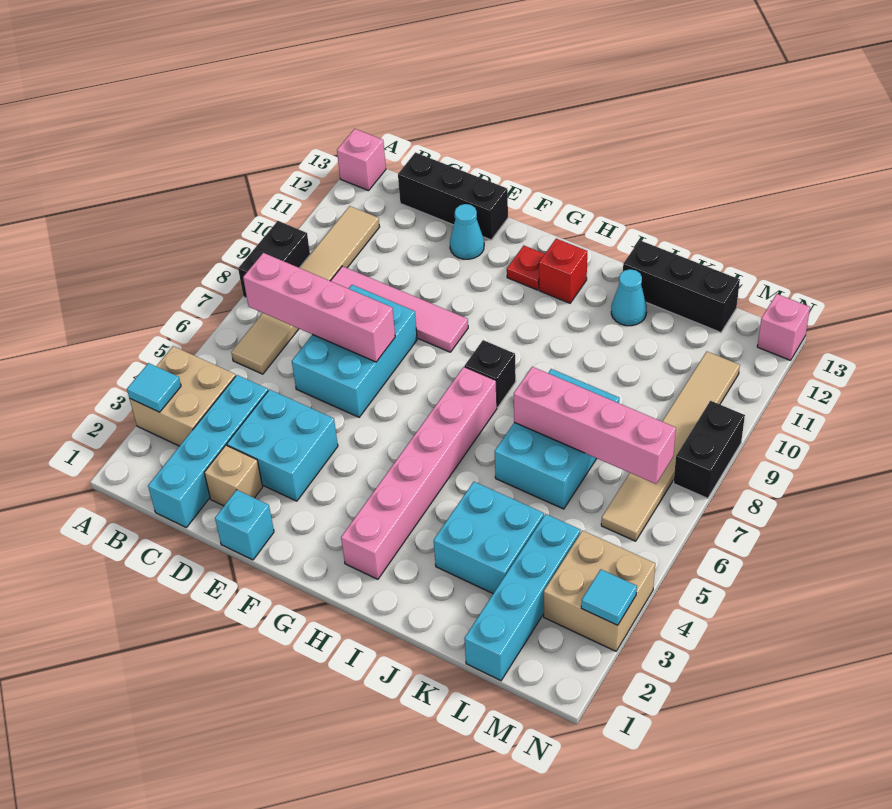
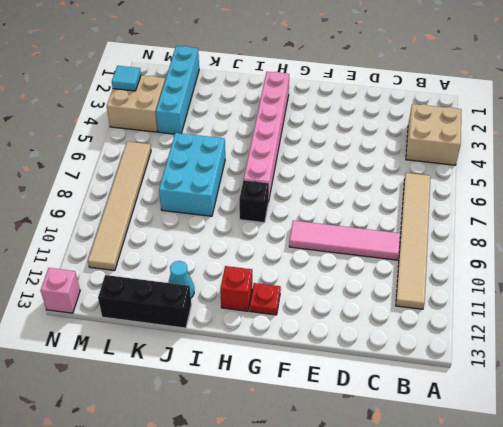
none -> black brick A8:A9 level 1
none -> pink brick A13 level 1
none -> cyan brick C1:C4 level 1

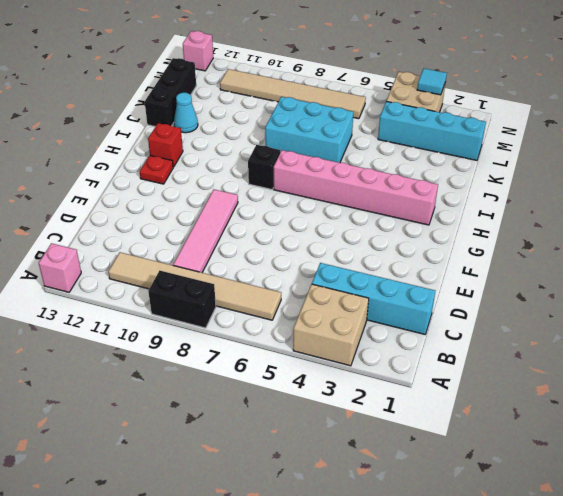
none -> black brick C13:E13 level 1
none -> tan brick D2 level 1
none -> cyan brick D3:E4 level 1

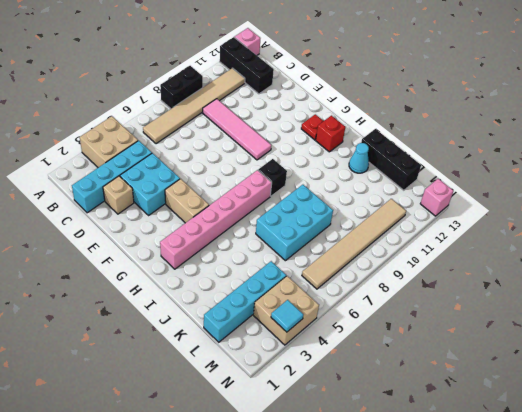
black brick A12:C12 level 1 -> black brick C13:E13 level 1
tan brick F4:G4 level 1 -> none
none -> cyan brick D6:E8 level 1
none -> cyan brick E1 level 1
none -> cyan cone E12 level 1

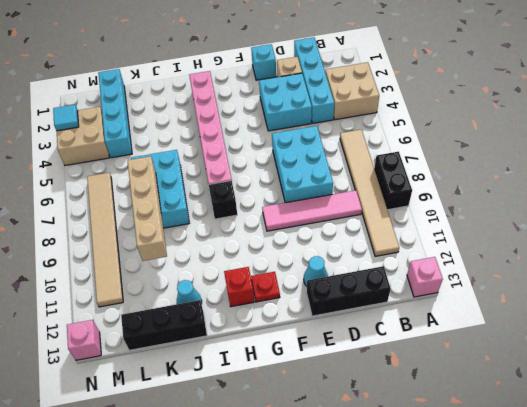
tan brick K7:K10 level 2 -> pink brick J7:M7 level 2
none -> cyan brick J3:K4 level 1
none -> black brick N8:N9 level 1
none -> cyan tile A3 level 2

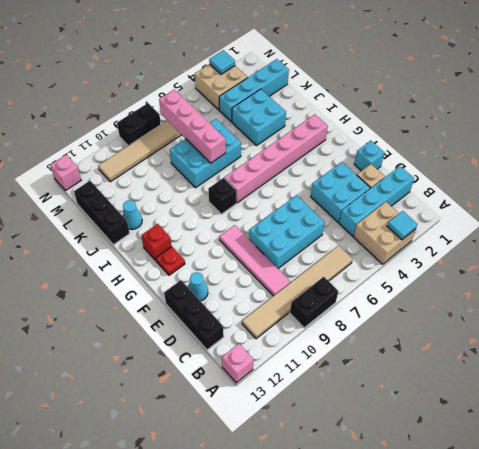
none -> pink brick B7:E7 level 2

